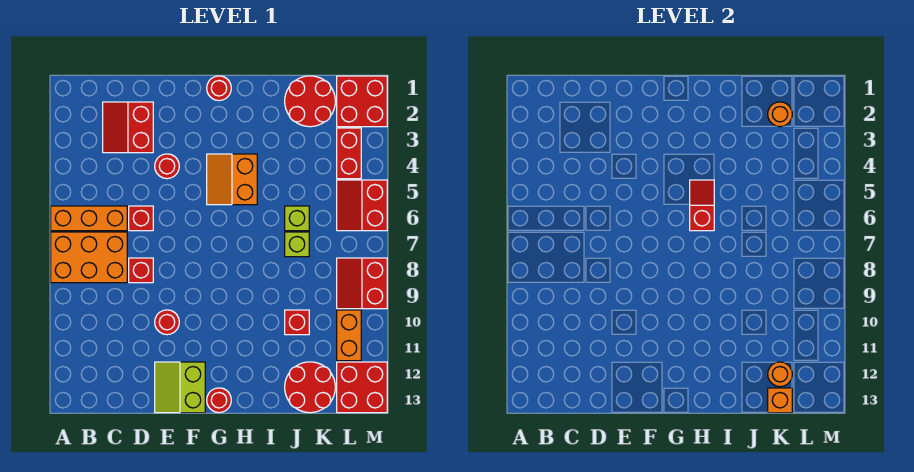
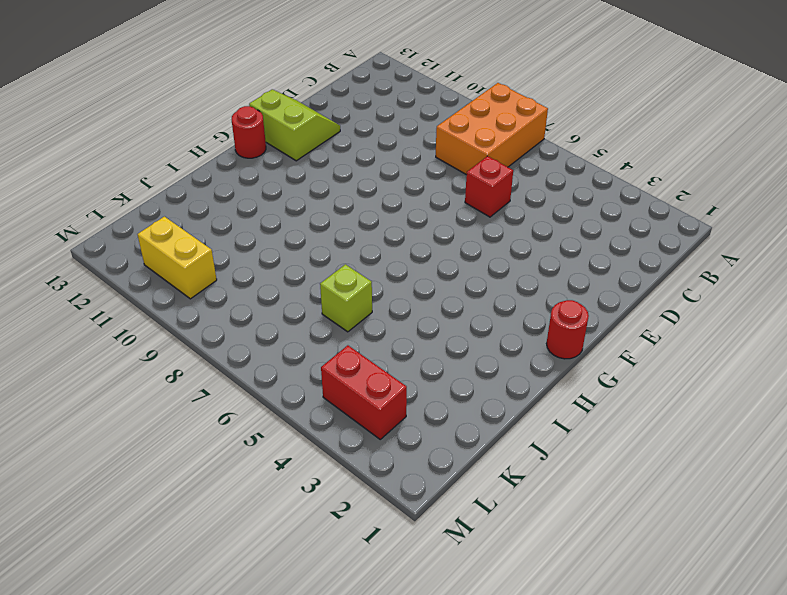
yellow brick L10:L11 level 1 -> orange brick L10:L11 level 1
none -> orange brick A6:C6 level 1
none -> red slope C2:D3 level 1 top D
none -> red brick D8 level 1

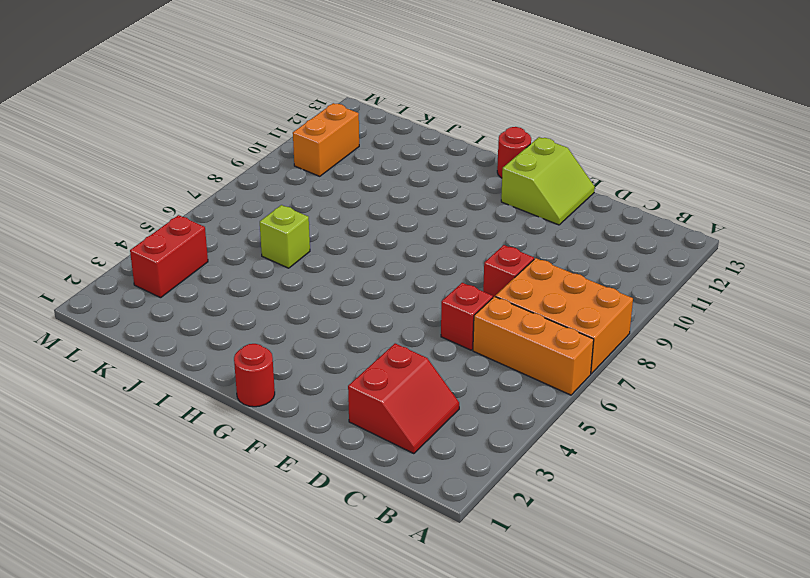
none -> red round brick E4 level 1
none -> red round brick E10 level 1
none -> orange slope G4:H5 level 1 top H

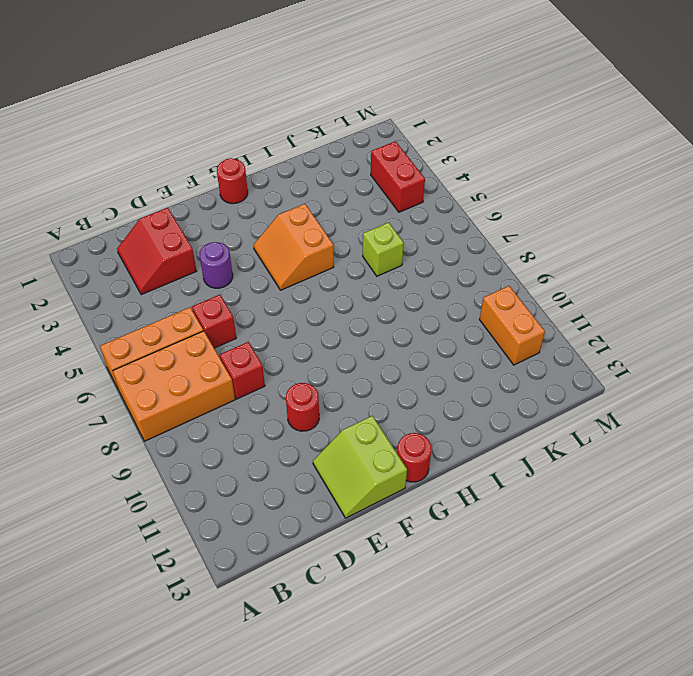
purple round brick E4 level 1 -> red round brick E4 level 1
none -> red round brick J1:K2 level 1
none -> lime brick J7 level 1
none -> red brick J10 level 1

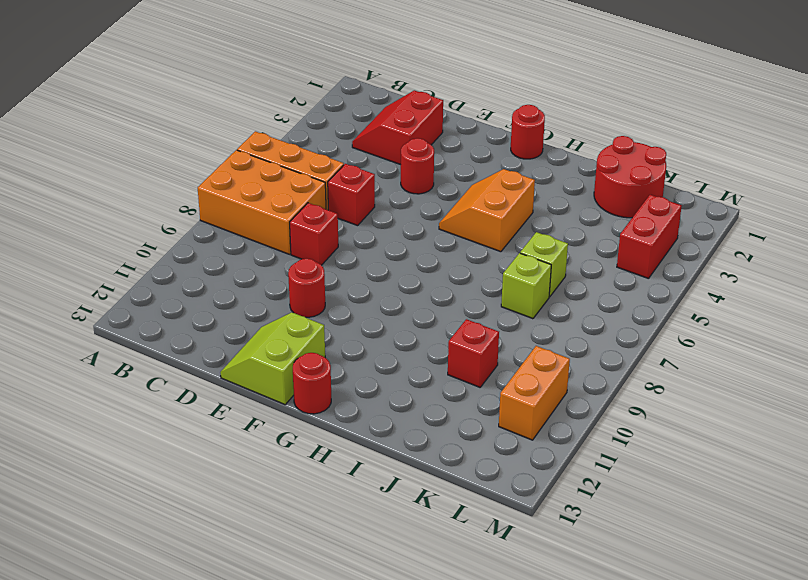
none -> red round brick J12:K13 level 1
none -> red brick L1:M2 level 1
none -> red slope L5:M6 level 1 top M

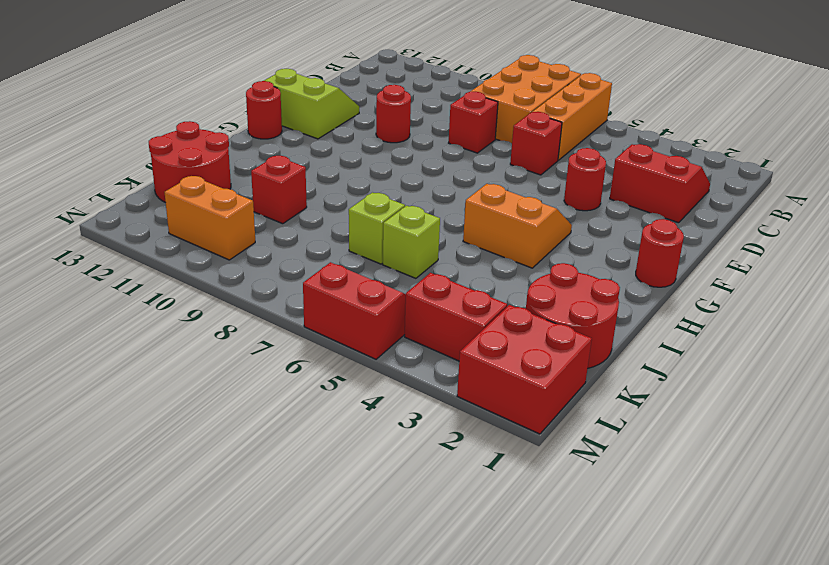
none -> red slope L8:M9 level 1 top M
none -> red brick L12:M13 level 1
none -> red slope H5:H6 level 2 top 6

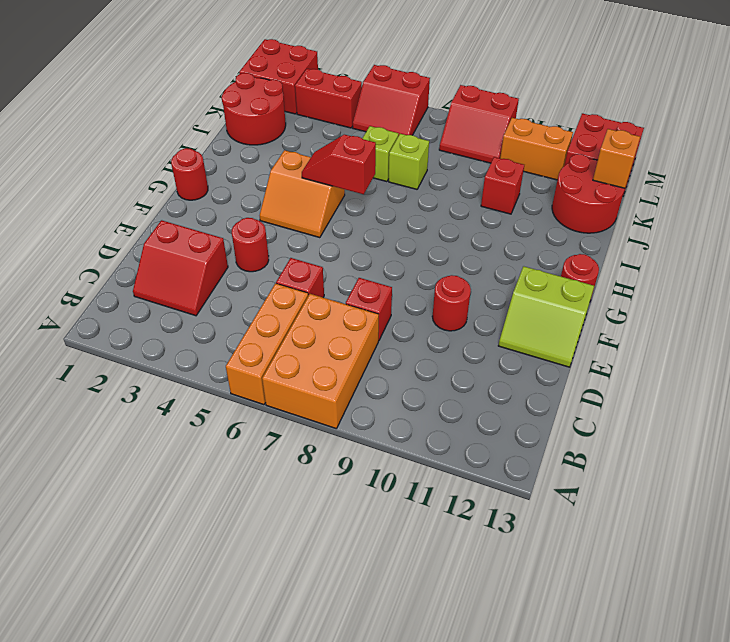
none -> orange round brick K2 level 2
none -> orange round brick K12 level 2

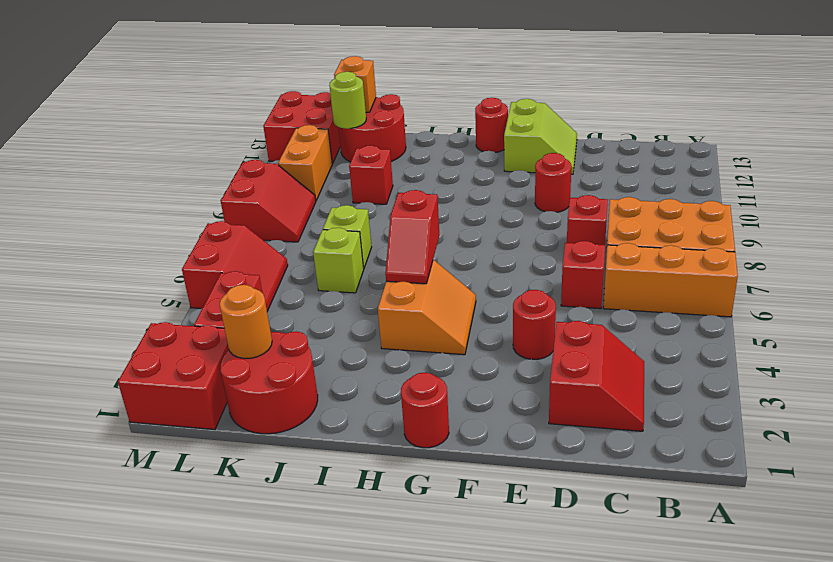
lime round brick K12 level 2 -> orange round brick K12 level 2

